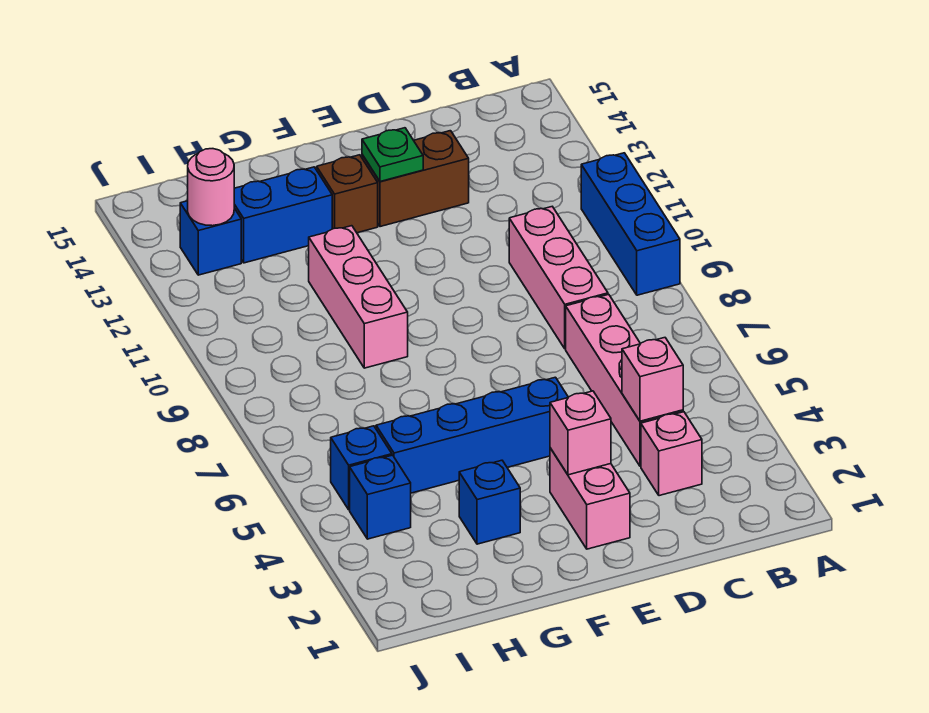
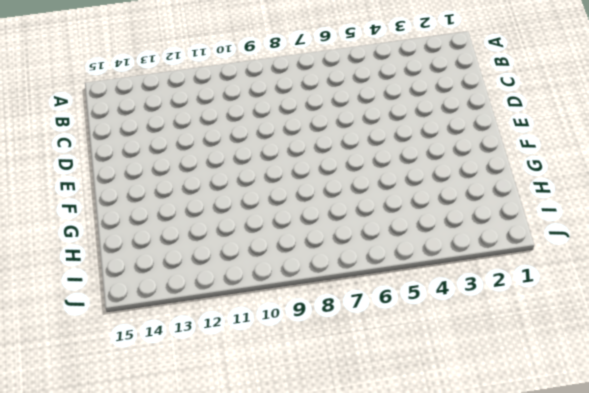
none -> blue brick A9:A11 level 1
none -> pink brick C3 level 1
none -> pink brick C4:C7 level 1

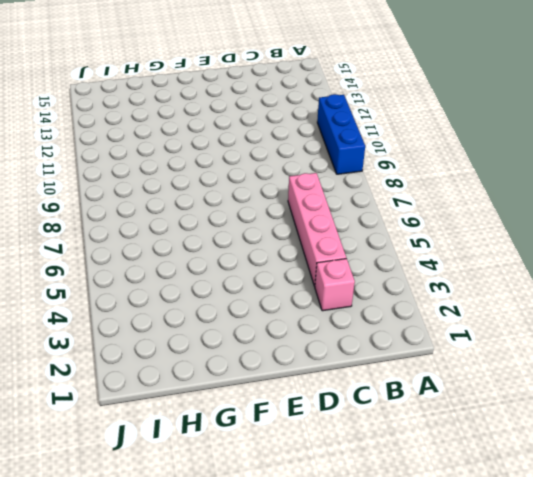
none -> pink brick C8:C10 level 1
none -> brown brick D13:E13 level 1
none -> pink brick E2:E3 level 1

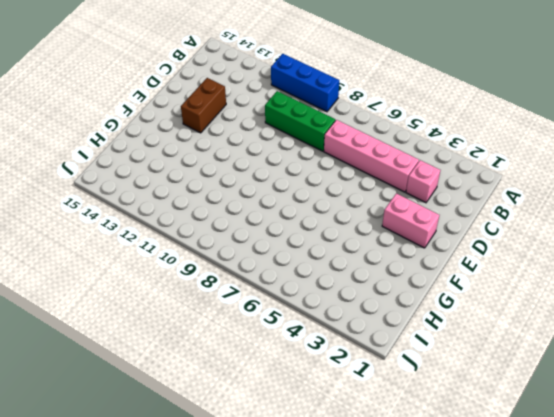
green brick C8:C10 level 1 -> pink brick C8:C10 level 1
none -> blue brick E5:H5 level 1
none -> brown brick F13 level 1
none -> blue brick G3 level 1

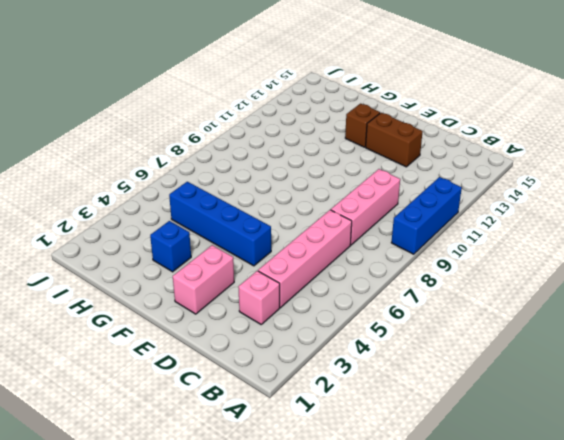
none -> pink brick G9:G11 level 1
none -> blue brick G13:H13 level 1
none -> blue brick I4 level 1

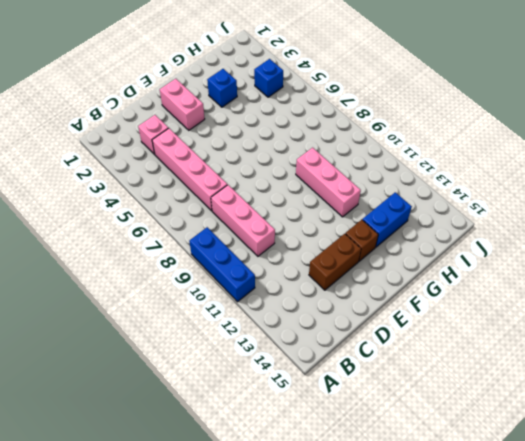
none -> blue brick E5:H5 level 1
none -> blue brick I5 level 1
none -> blue brick I13 level 1

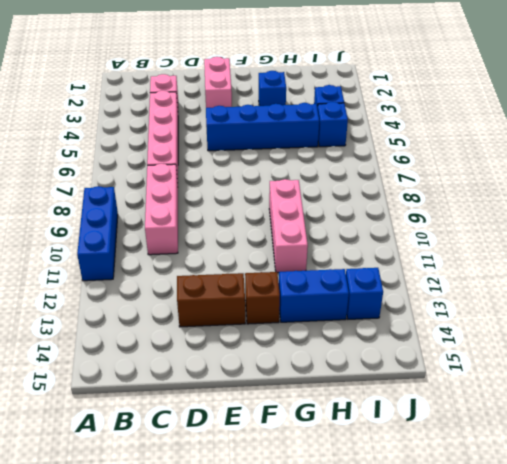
none -> pink brick C4 level 2
none -> pink brick E3 level 2
none -> green plate E13 level 2

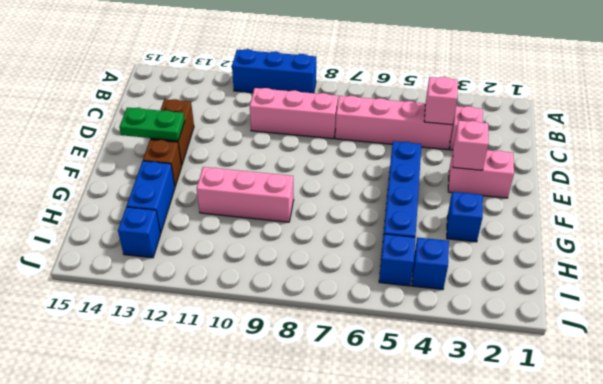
green plate E13:E14 level 2 -> green plate E13 level 2
none -> pink round brick I13 level 2

